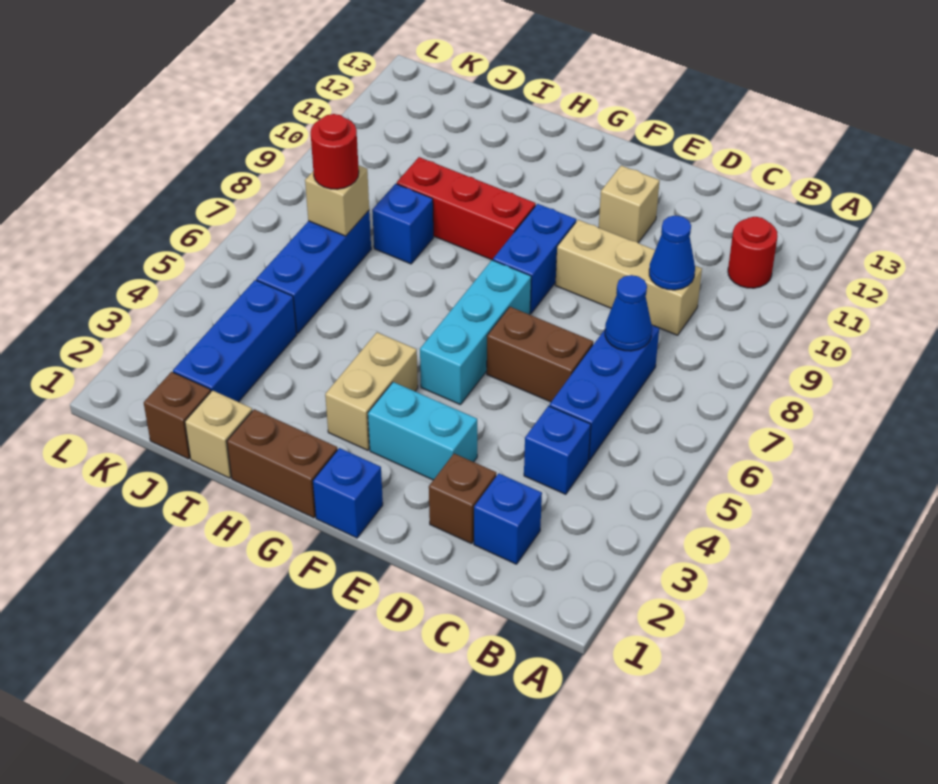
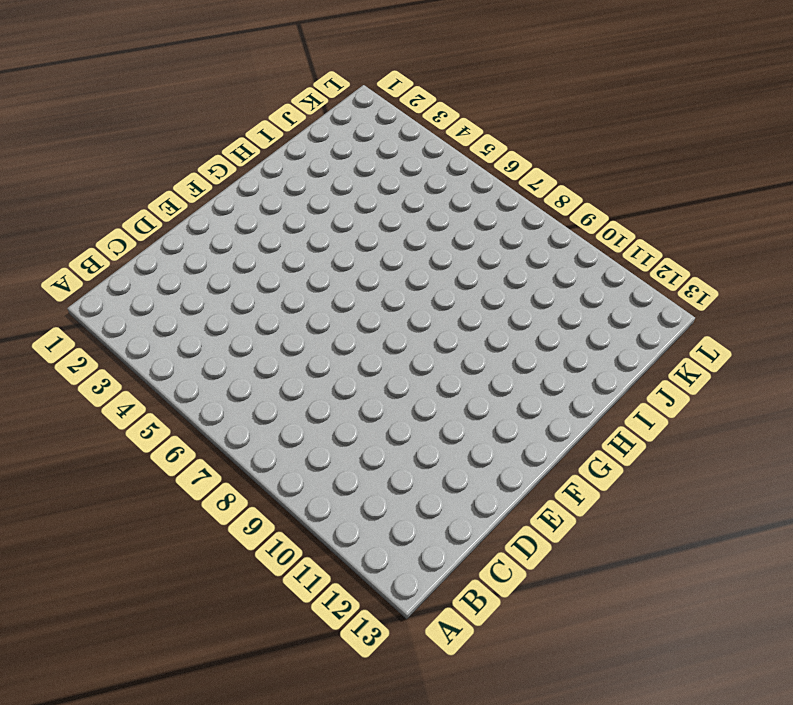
none -> red round brick B11 level 1
none -> blue brick C2 level 1
none -> blue brick C4 level 1

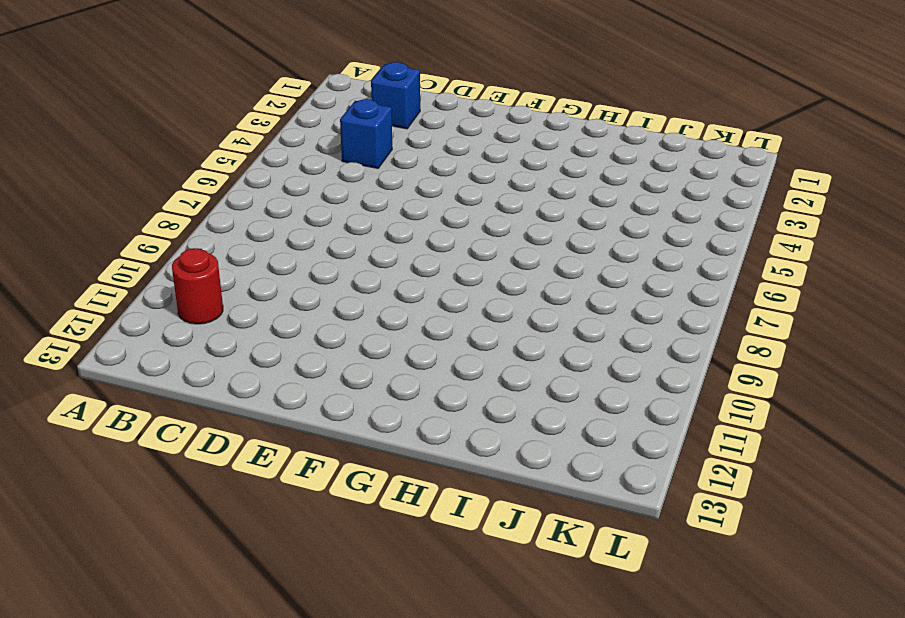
none -> blue brick C5:C7 level 1
none -> tan brick C9:E9 level 1
none -> brown brick D2 level 1

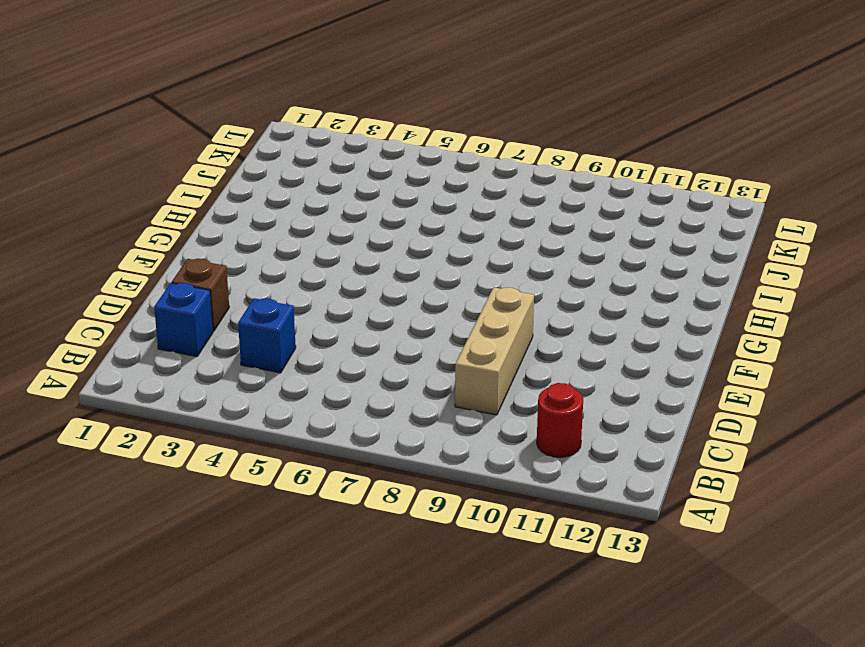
none -> blue brick C5:C7 level 1
none -> brown brick D6:E6 level 1
none -> cyan brick E3:F3 level 1

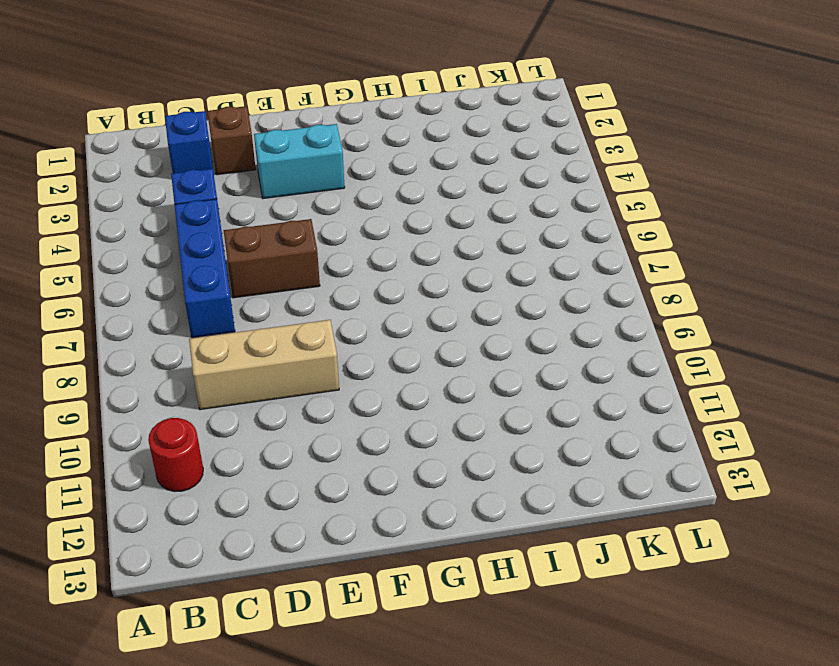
none -> tan brick E11 level 1
none -> blue brick F1 level 1
none -> cyan brick F5:F7 level 1

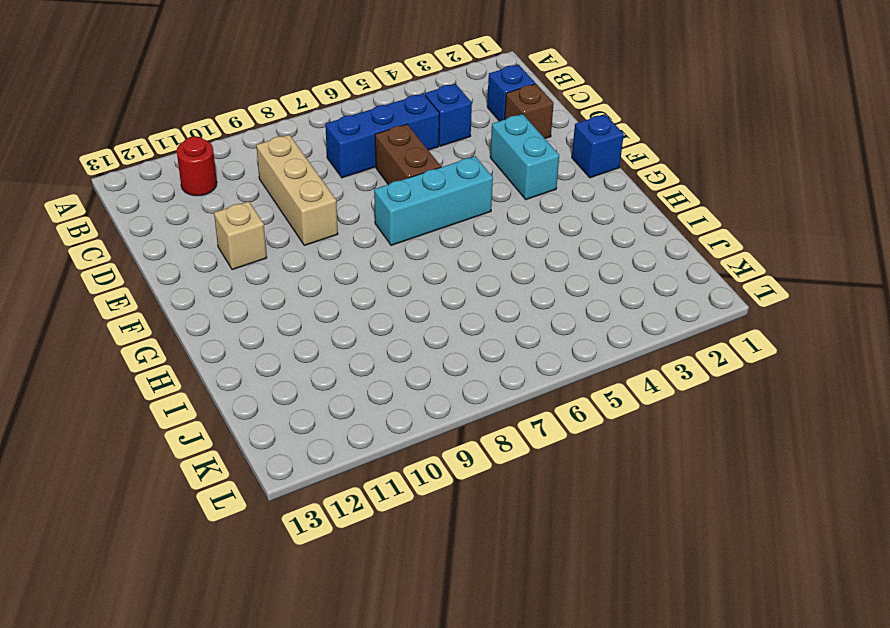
none -> blue brick F8:F9 level 1
none -> brown brick G1:H1 level 1
none -> tan brick G3:G4 level 1

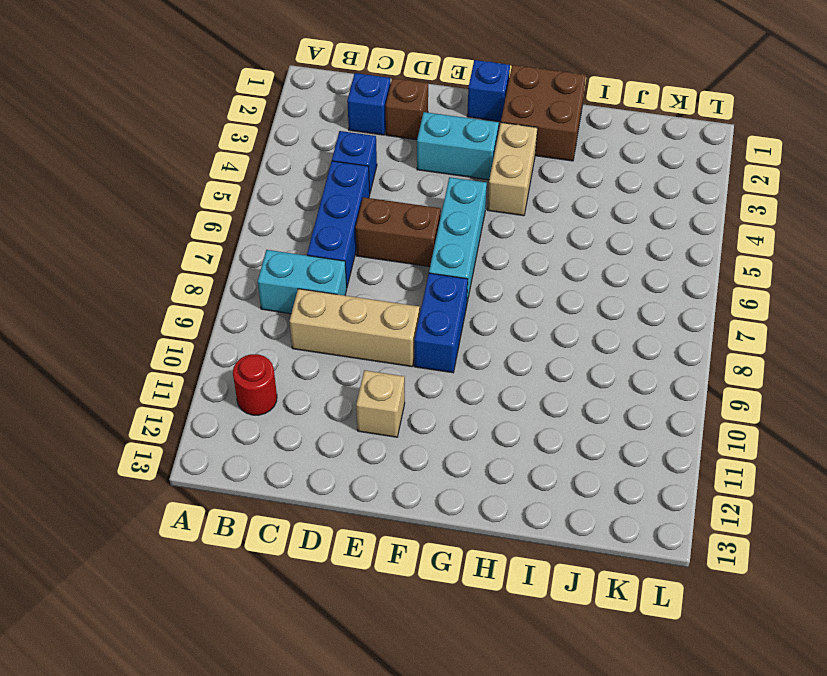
cyan brick B8:C8 level 1 -> none
brown brick G1:H2 level 1 -> brown brick G1:H1 level 1
none -> red brick G9:I9 level 1
none -> tan brick I1 level 1
none -> blue brick I8 level 1

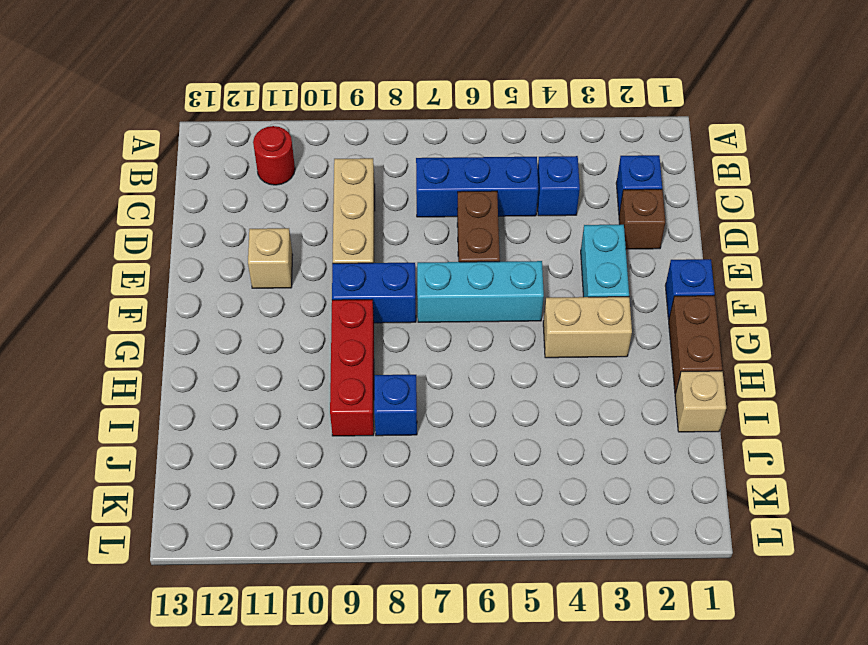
none -> brown brick J1 level 1
none -> blue brick J2:J4 level 1
none -> blue brick J5:J7 level 1

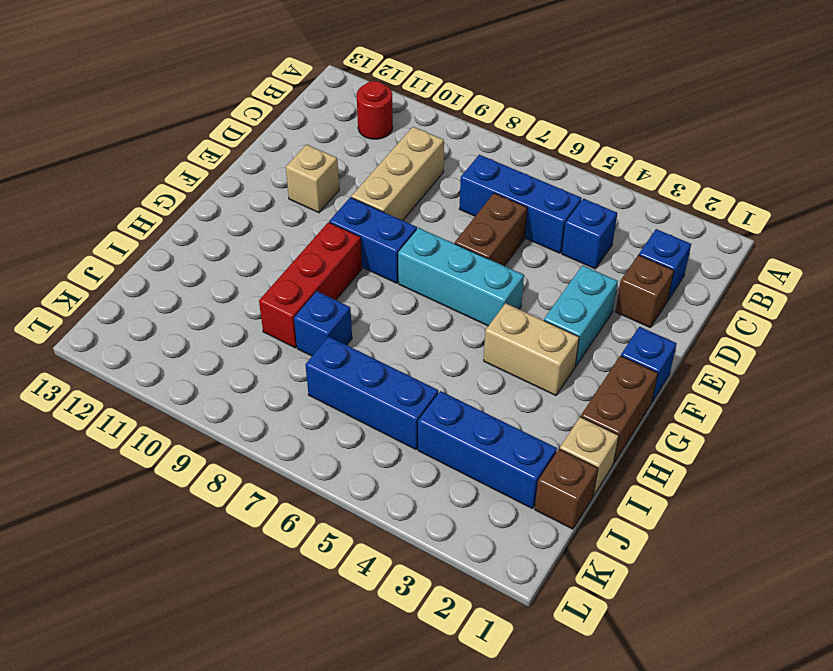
none -> blue cone C7 level 2
none -> blue cone C9 level 2
none -> tan brick J7 level 2

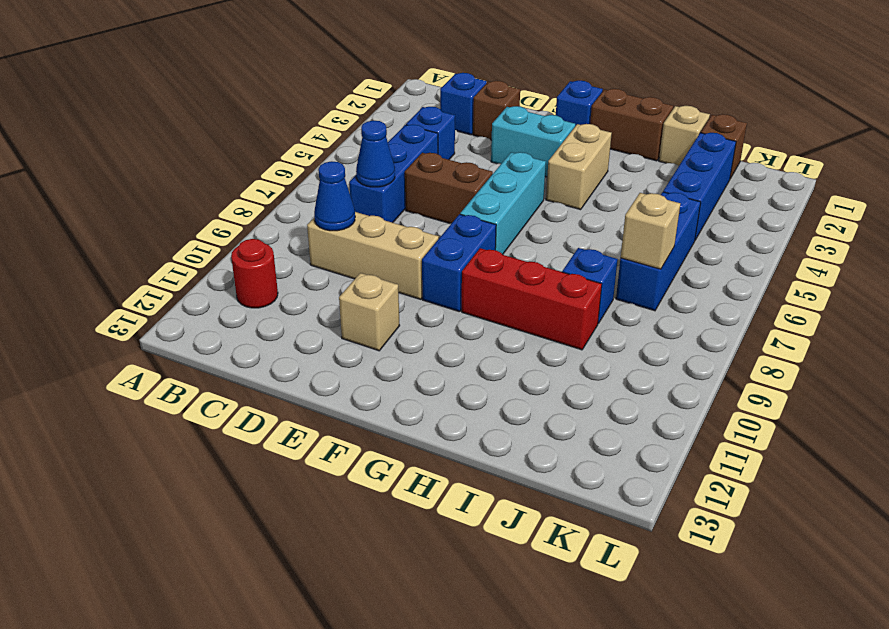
none -> red round brick J7 level 3

